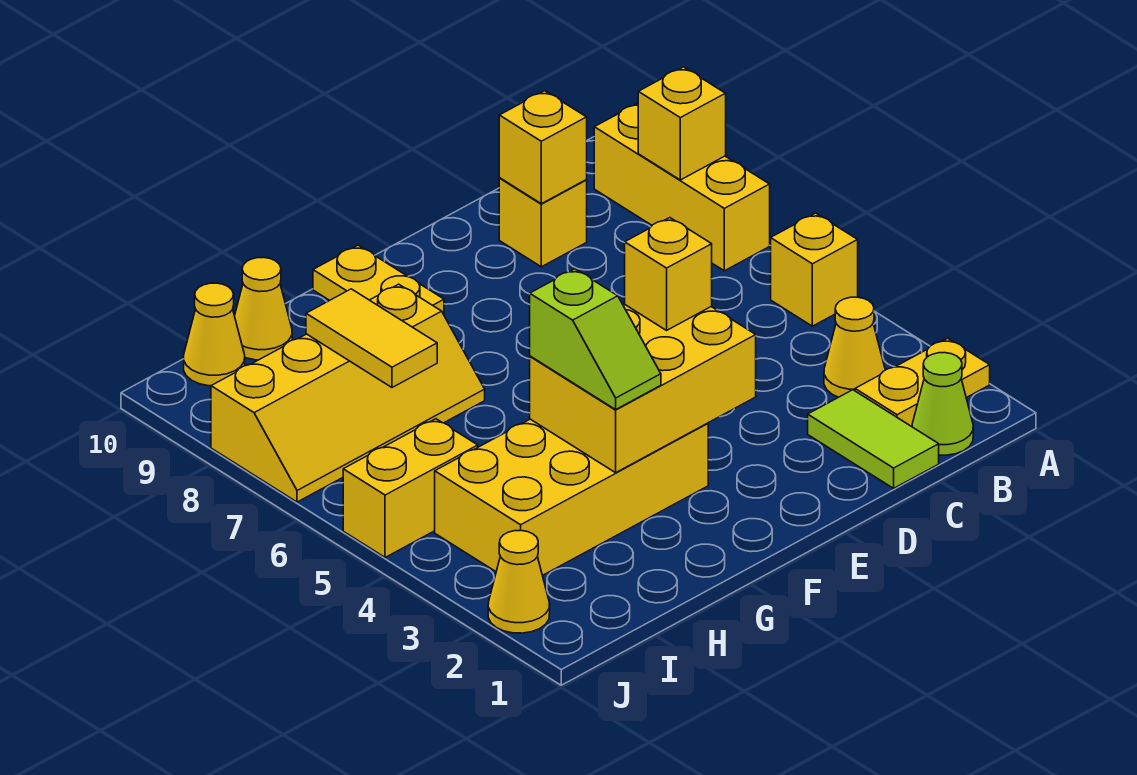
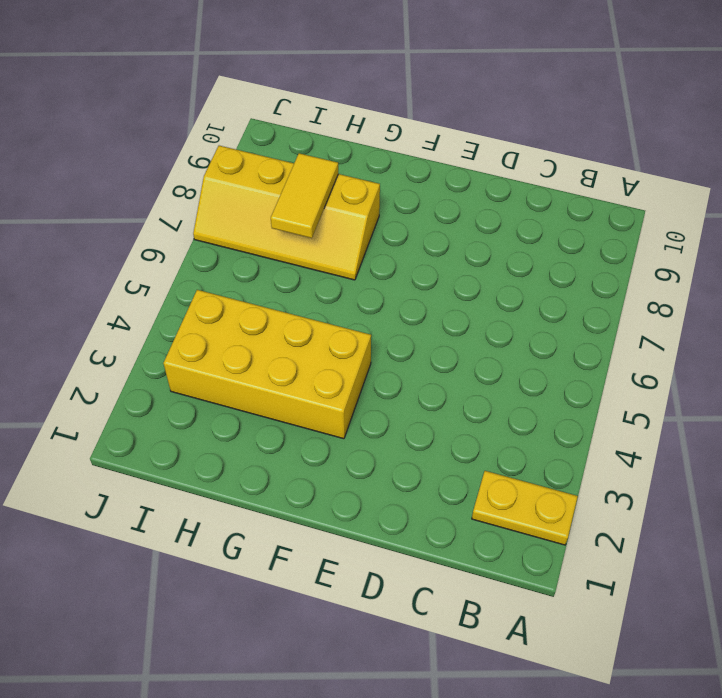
none -> yellow brick A5 level 1
none -> yellow brick A7:A9 level 1
none -> lime cone B1 level 1

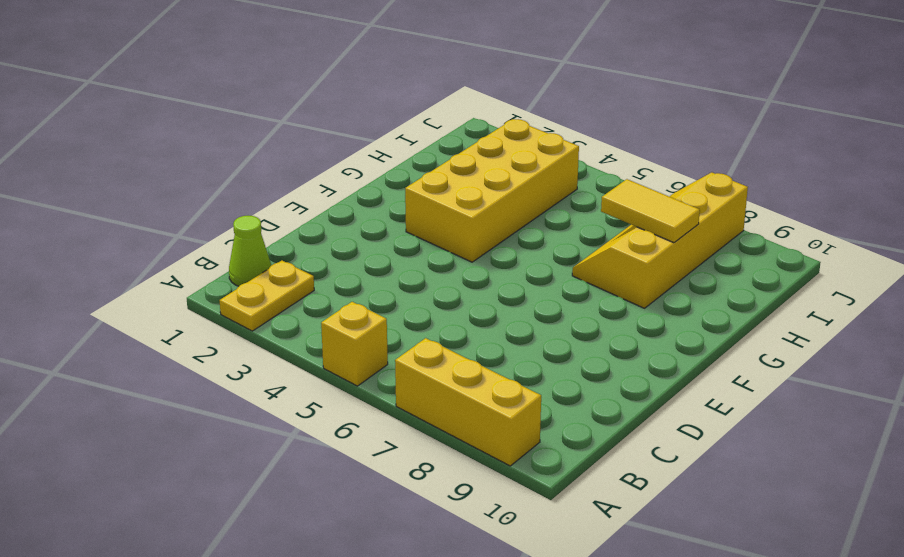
none -> yellow cone B3 level 1
none -> lime tile C1:C2 level 1
none -> yellow brick C9 level 1

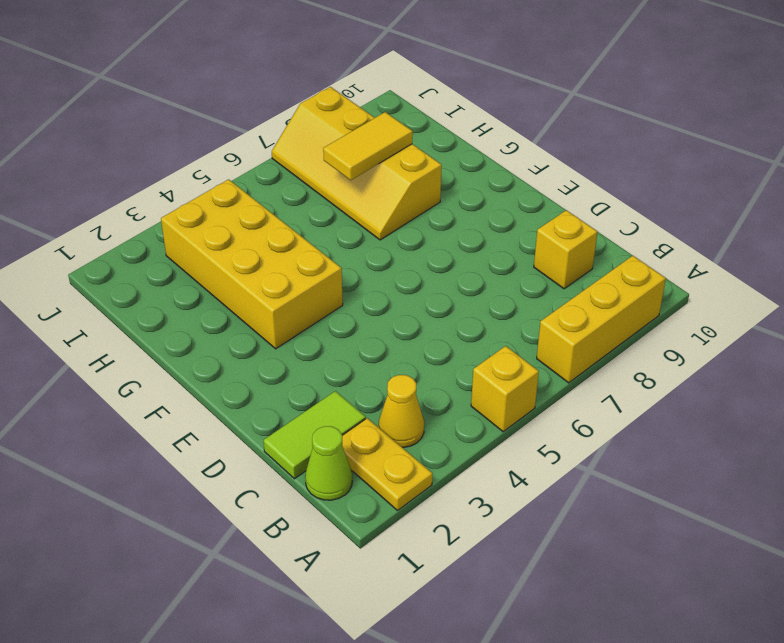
none -> yellow plate F9:F10 level 1
none -> yellow cone H10 level 1
none -> yellow brick I5:J5 level 1

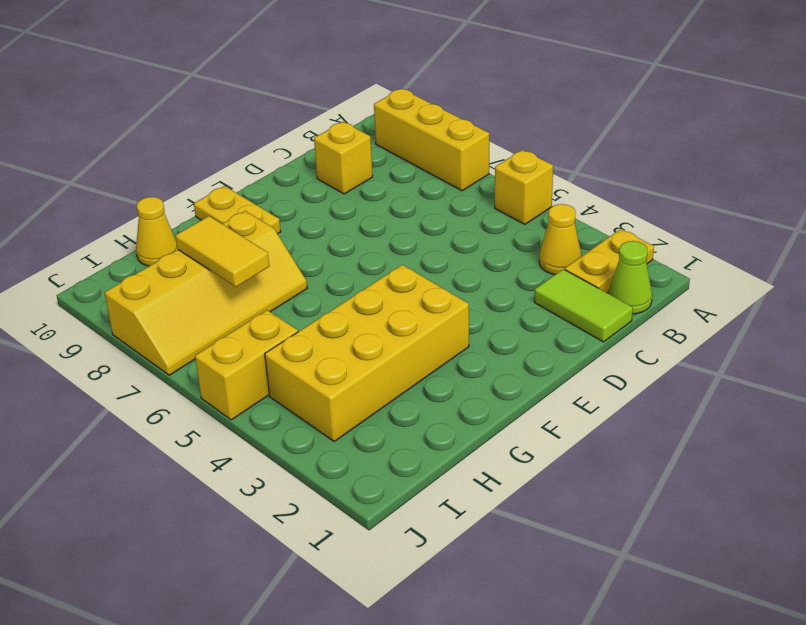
none -> yellow cone I10 level 1
none -> yellow cone J2 level 1
none -> yellow brick A8 level 2

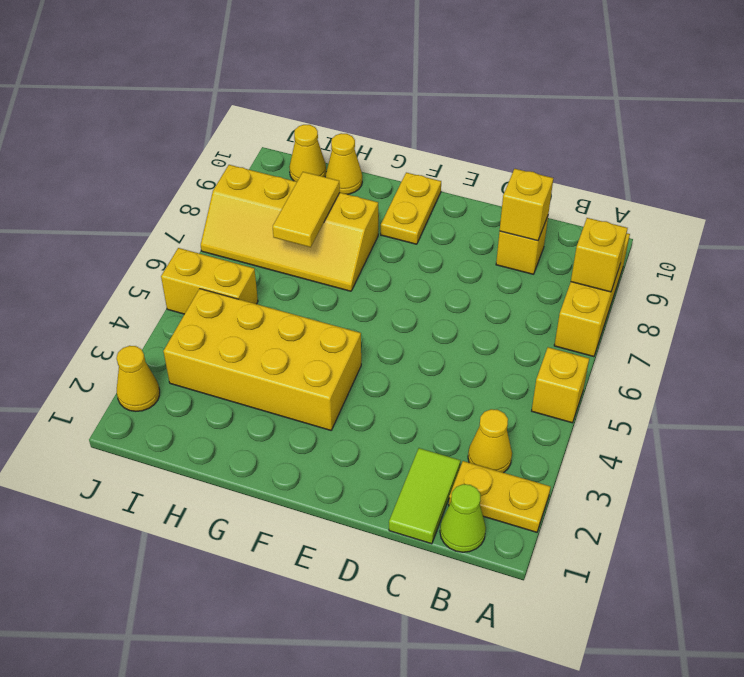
none -> yellow brick E3:G4 level 2
none -> yellow brick E4 level 3
none -> lime slope G3:G4 level 3 top 4

